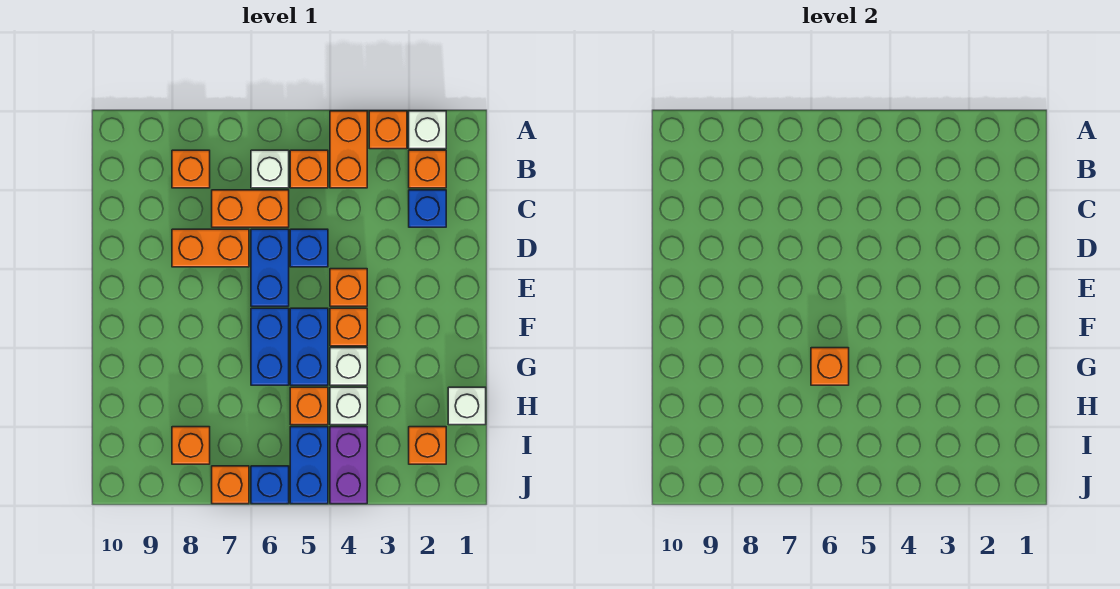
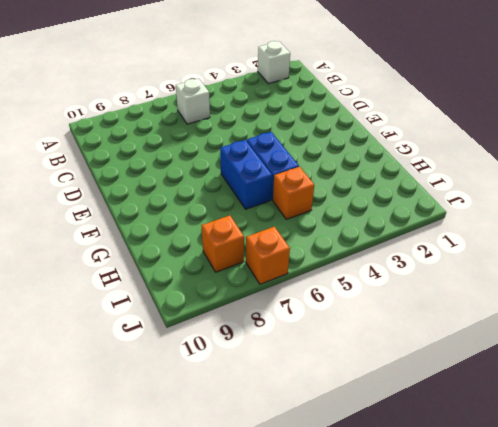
none -> orange brick A3 level 1
none -> orange brick A4:B4 level 1
none -> orange brick B2 level 1

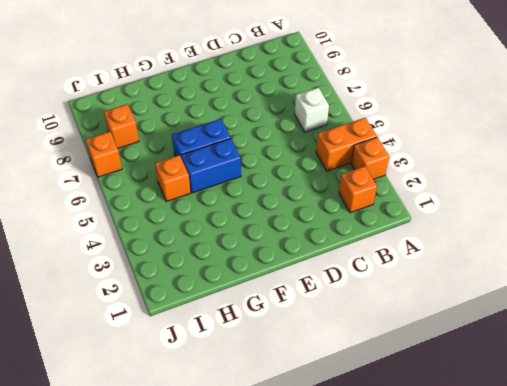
none -> white brick A2 level 1
none -> orange brick B5 level 1
none -> orange brick B8 level 1

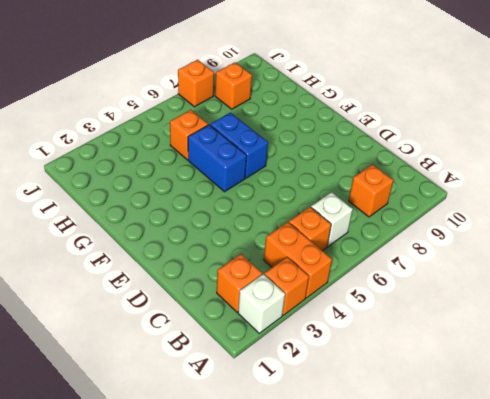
none -> blue brick C2 level 1
none -> orange brick C6:C7 level 1
none -> blue brick D5 level 1

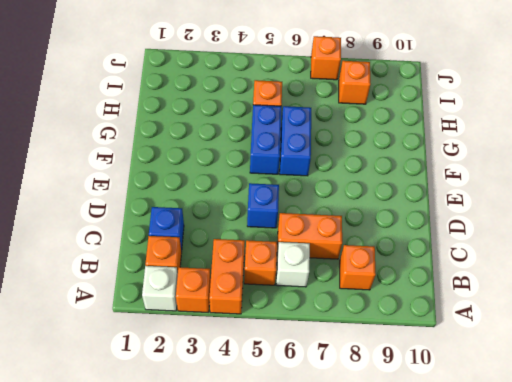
none -> blue brick D6:E6 level 1
none -> orange brick D7:D8 level 1
none -> orange brick E4 level 1

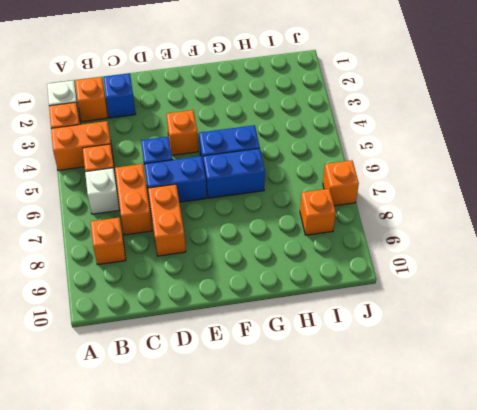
none -> orange brick F4 level 1
none -> white brick G4 level 1
none -> white brick H1 level 1

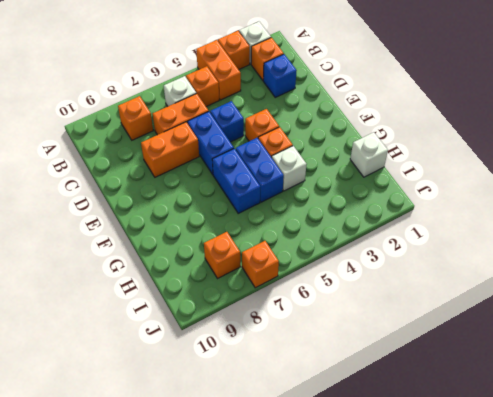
none -> white brick H4 level 1
none -> orange brick H5 level 1
none -> orange brick I2 level 1

